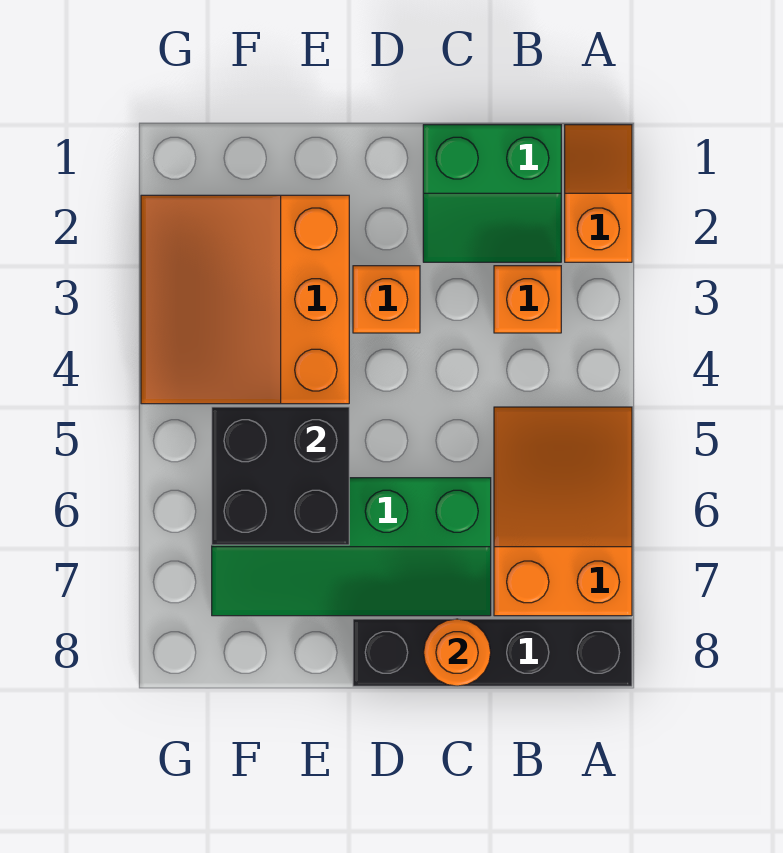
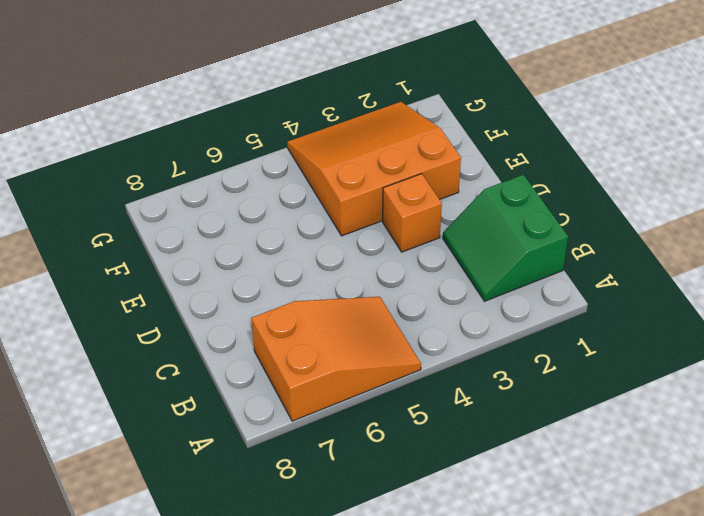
none -> orange slope A1:A2 level 1 top 2
none -> black brick A8:D8 level 1

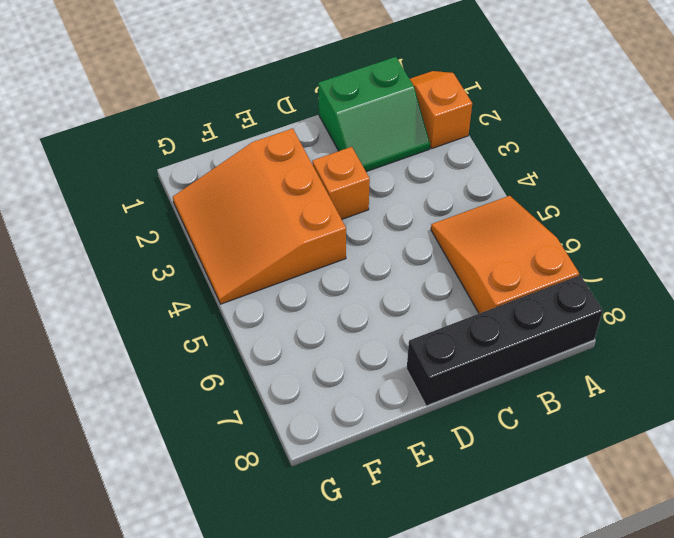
none -> orange brick B3 level 1
none -> green slope C6:F7 level 1 top 6

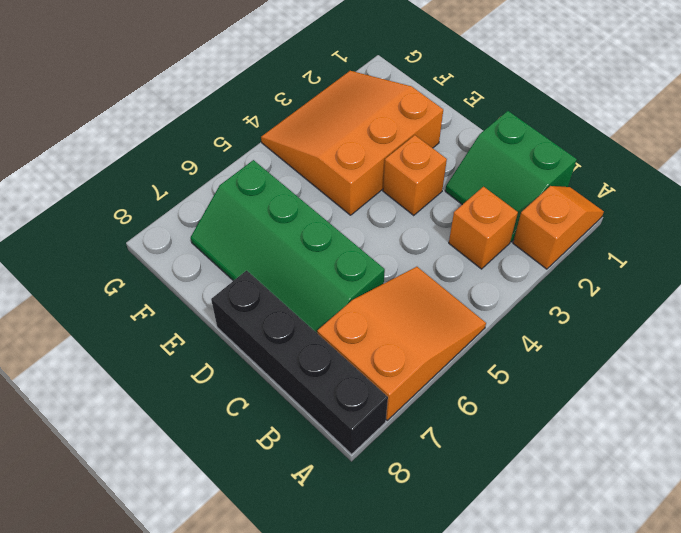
none -> orange round brick C8 level 2
none -> black brick E5:F6 level 2

